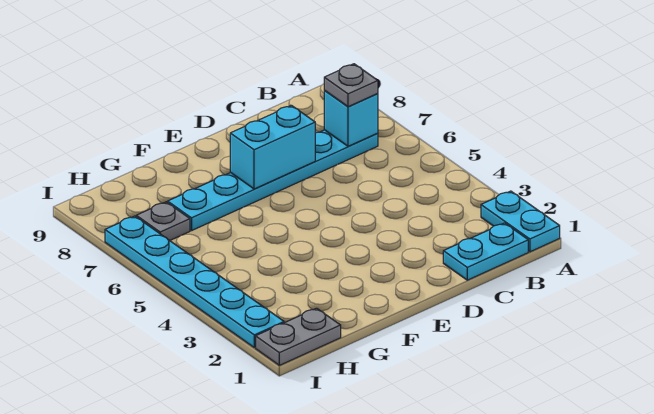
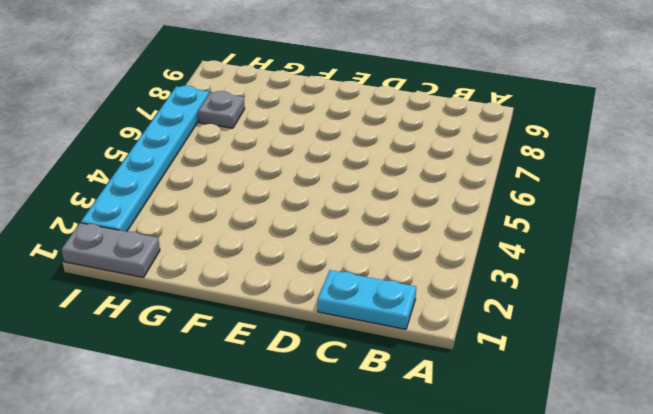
none -> cyan plate A1:A2 level 1
none -> cyan plate B7:G7 level 1

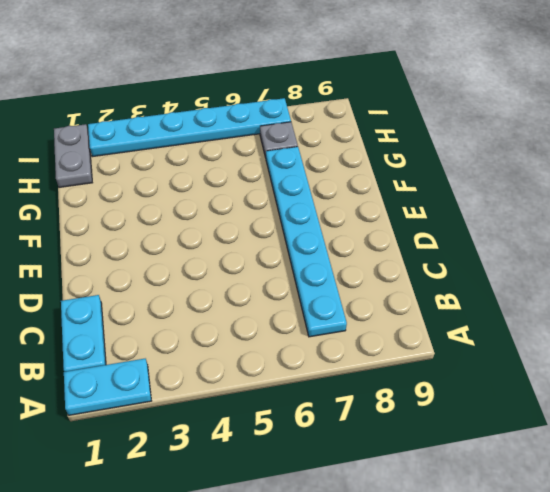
none -> cyan brick B7 level 2
none -> cyan brick D7:E7 level 2

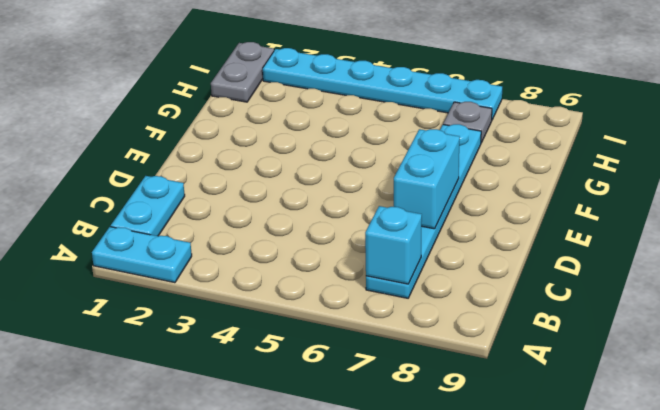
none -> grey plate B7 level 3

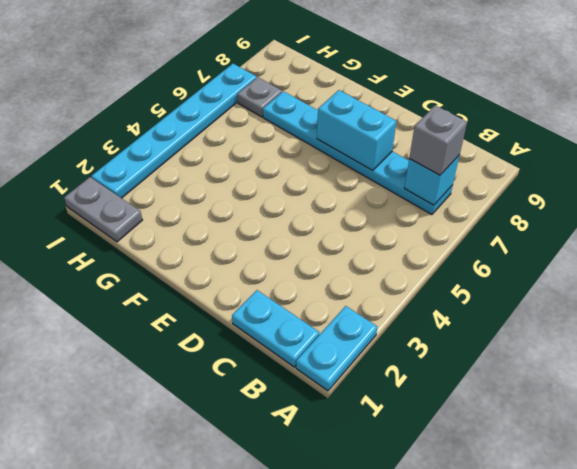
grey brick B7 level 3 -> grey plate B7 level 3

